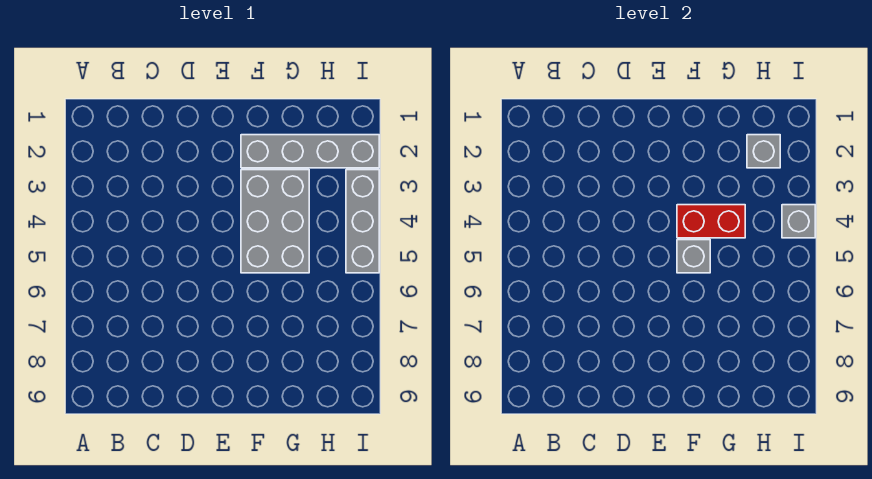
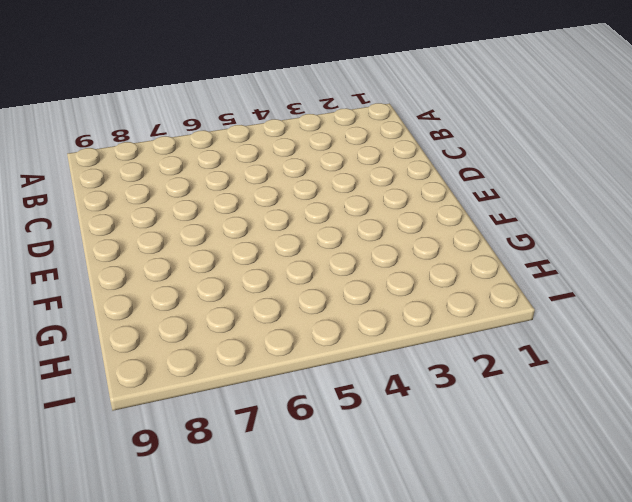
none -> grey brick F2:I2 level 1
none -> grey brick F3:G5 level 1

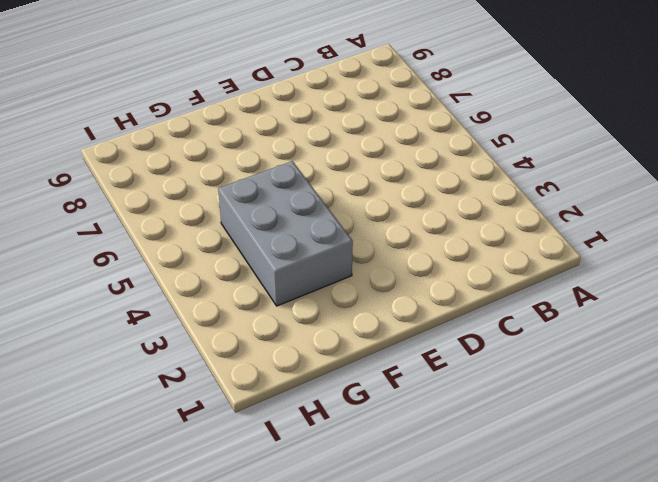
none -> grey brick F2:I2 level 1
none -> grey brick I3:I5 level 1

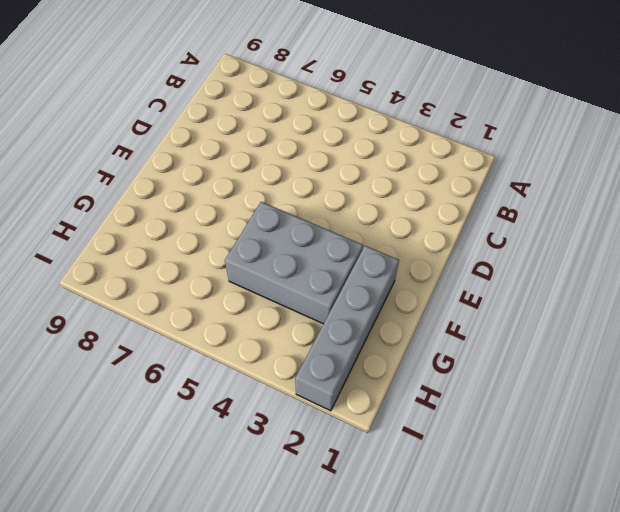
none -> grey brick I3:I5 level 1
none -> red brick F4:G4 level 2

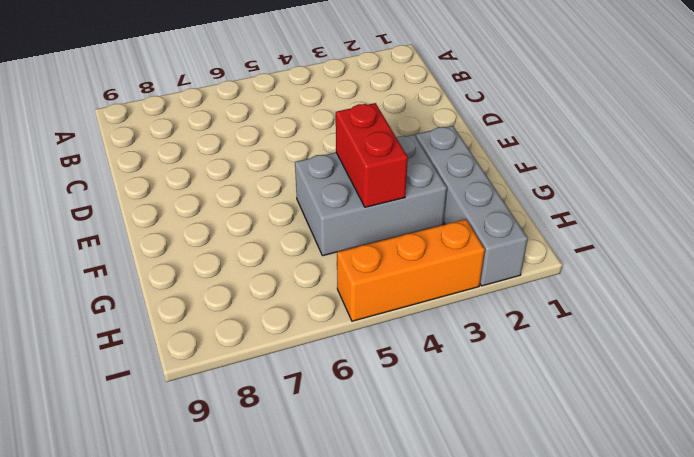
orange brick I3:I5 level 1 -> grey brick I3:I5 level 1
none -> grey brick F5 level 2
none -> grey brick H2 level 2

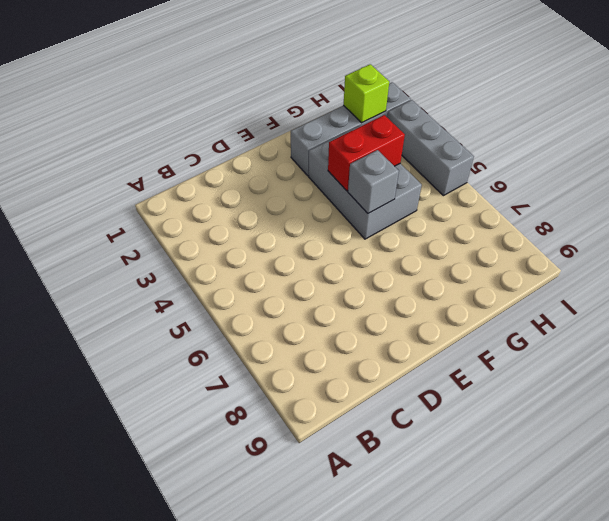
lime brick H2 level 2 -> grey brick H2 level 2
none -> grey brick I4 level 2

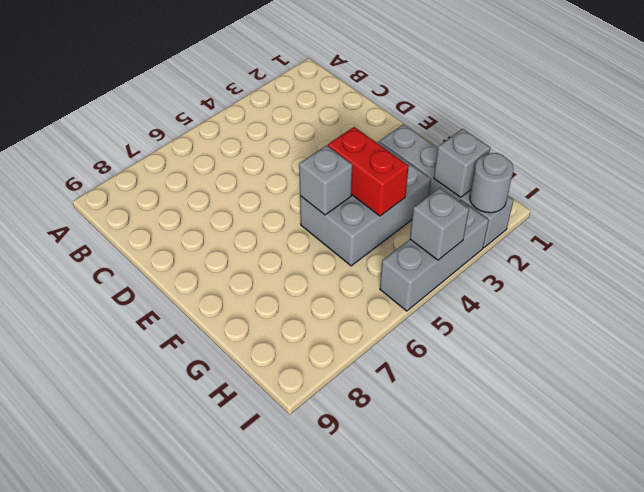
grey round brick I2 level 2 -> none

